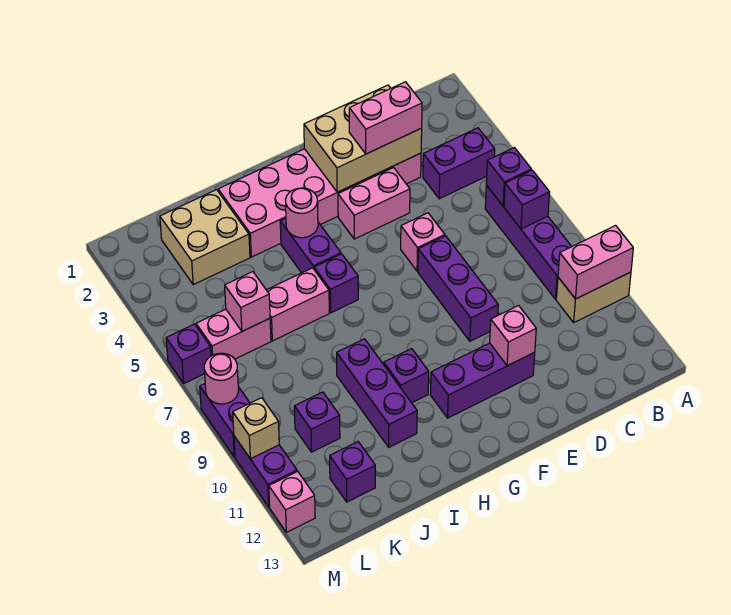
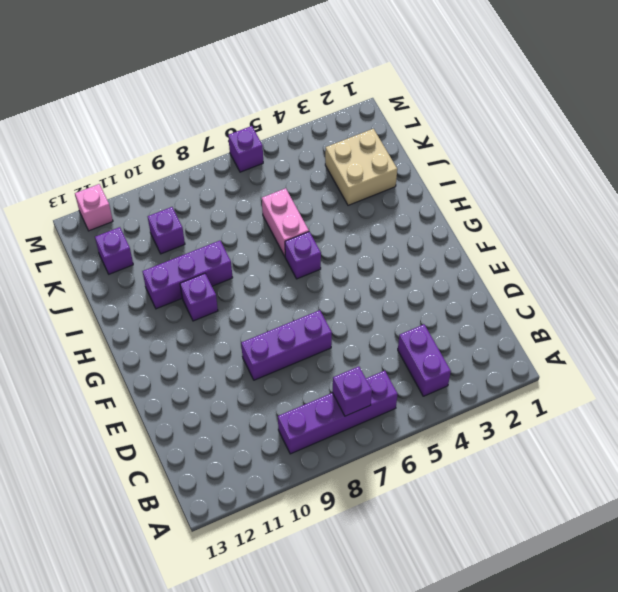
none -> tan brick A10:B10 level 1
none -> pink brick D2:I3 level 1
none -> pink brick E4:F4 level 1
none -> pink brick E6 level 1

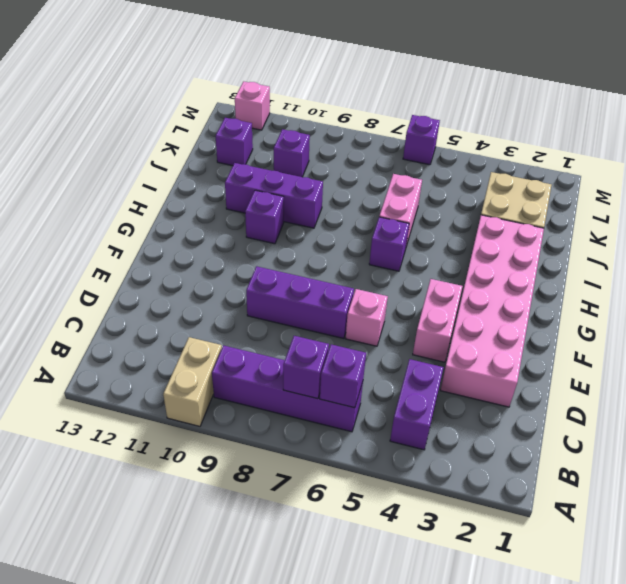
none -> purple brick E11:G11 level 1
none -> purple brick H4:H5 level 1
none -> pink brick K6:L6 level 1
none -> purple brick M8:M9 level 1

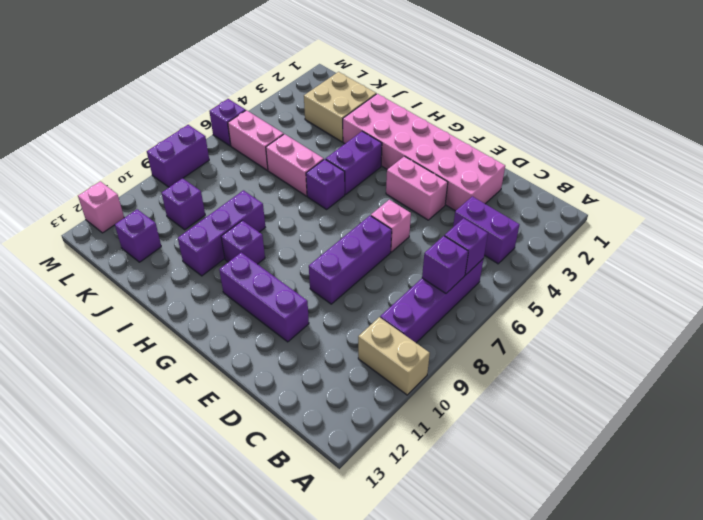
none -> purple brick M10:M11 level 1
none -> pink brick A10:B10 level 2
none -> tan brick D2:F3 level 2
none -> pink brick E11 level 2

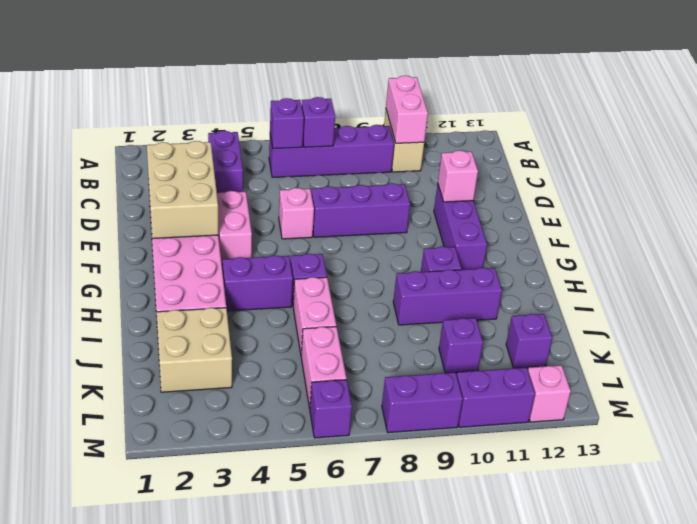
none -> pink round brick H4 level 2
none -> pink brick K6 level 2
none -> pink round brick M8 level 2
none -> tan brick M10 level 2

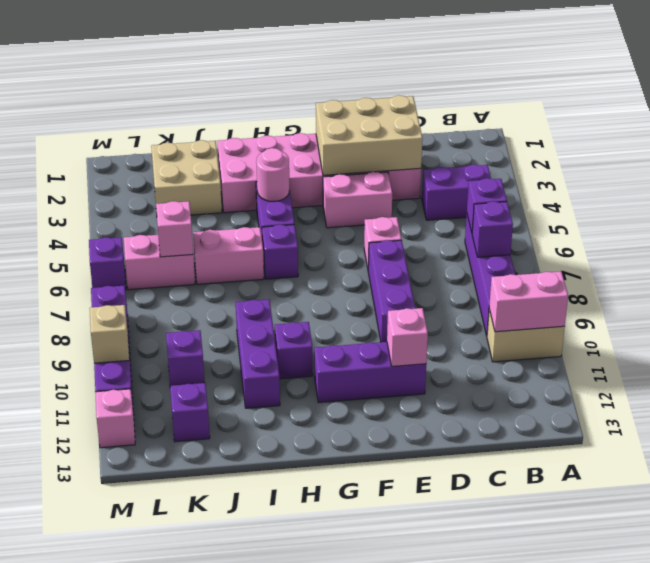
none -> pink round brick M8 level 2
none -> pink brick D3:E3 level 3

